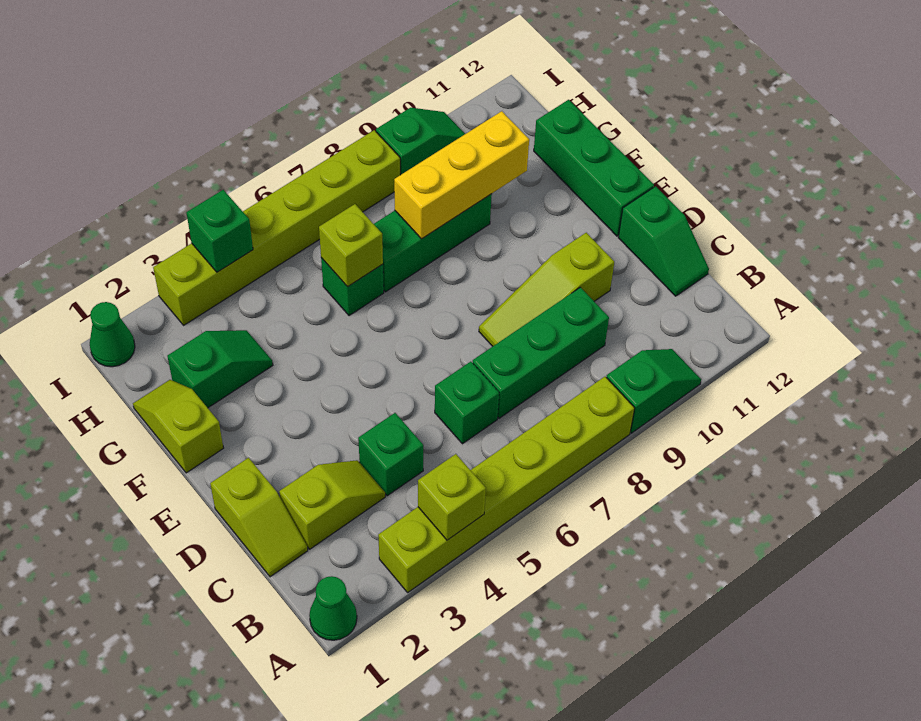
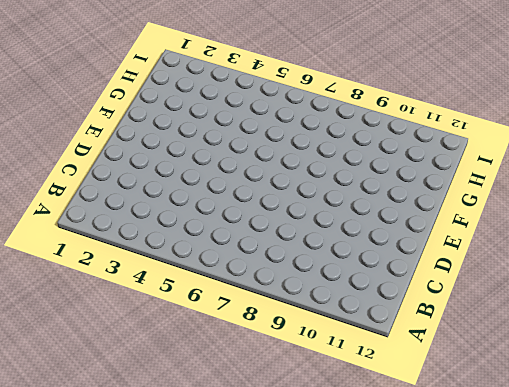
none -> green cone A1 level 1
none -> lime brick A3:A8 level 1
none -> green slope A9:A10 level 1 top 9

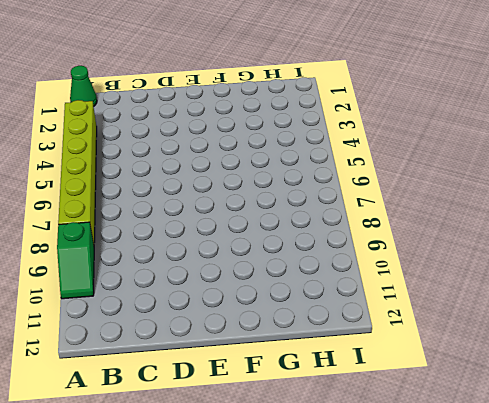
none -> lime slope C1:D1 level 1 top D
none -> lime slope C2:C3 level 1 top 2
none -> green brick C4 level 1

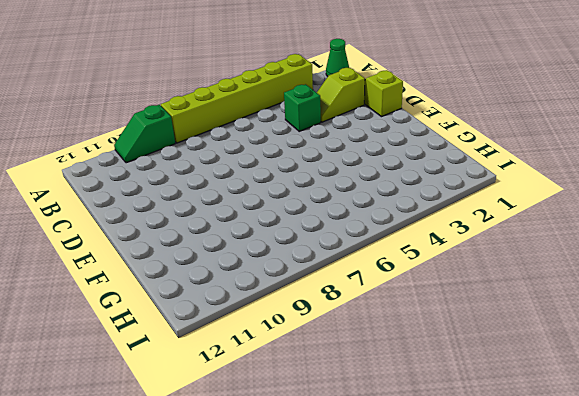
none -> green brick C6 level 1
none -> green brick C7:C9 level 1
none -> green slope C12:D12 level 1 top D

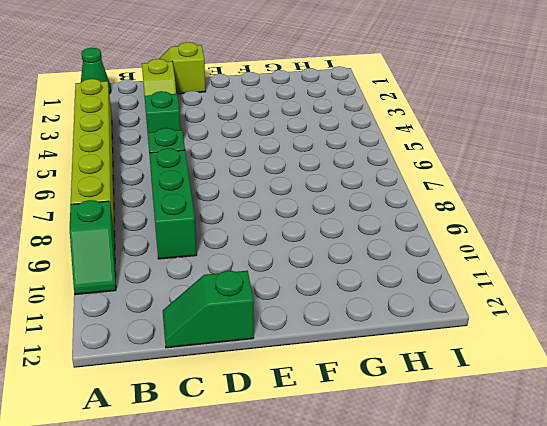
none -> lime slope D8:D10 level 1 top 10
none -> green brick E12:G12 level 1
none -> lime slope F1:G1 level 1 top F

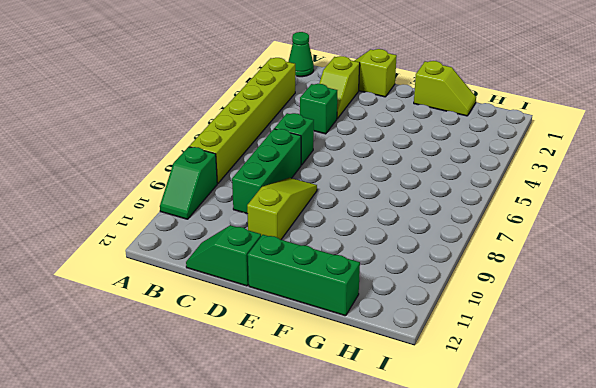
none -> green slope G2:G3 level 1 top 2
none -> green brick G6 level 1
none -> green brick G7:G9 level 1

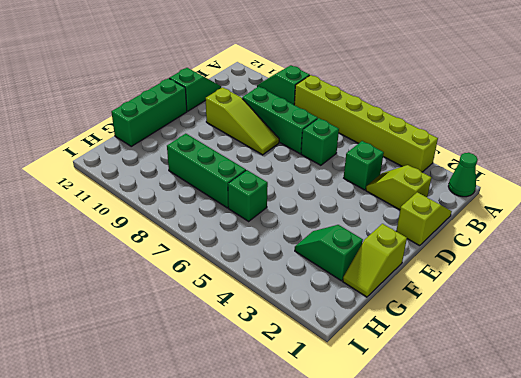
none -> green cone I1 level 1
none -> lime brick I3:I8 level 1
none -> green slope I9:I10 level 1 top 9

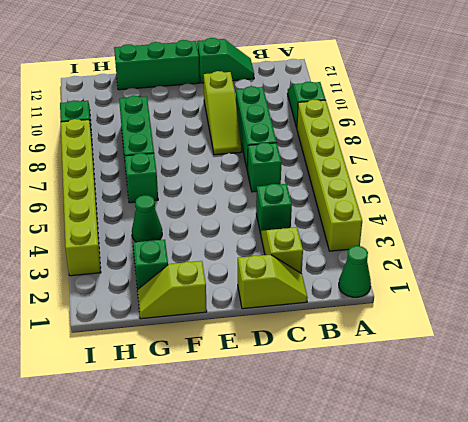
green cone G4 level 1 -> green cone I1 level 1
none -> lime brick A4 level 2
none -> lime brick G6 level 2
none -> yellow brick G8:G10 level 2

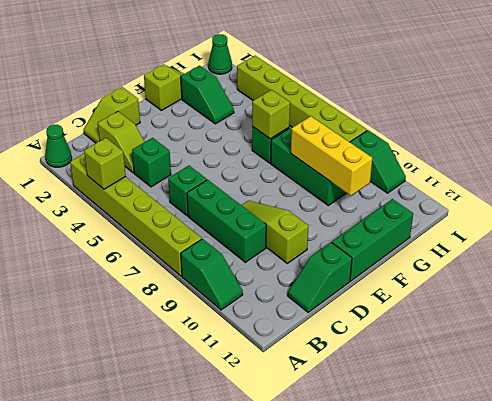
none -> green brick I4 level 2

